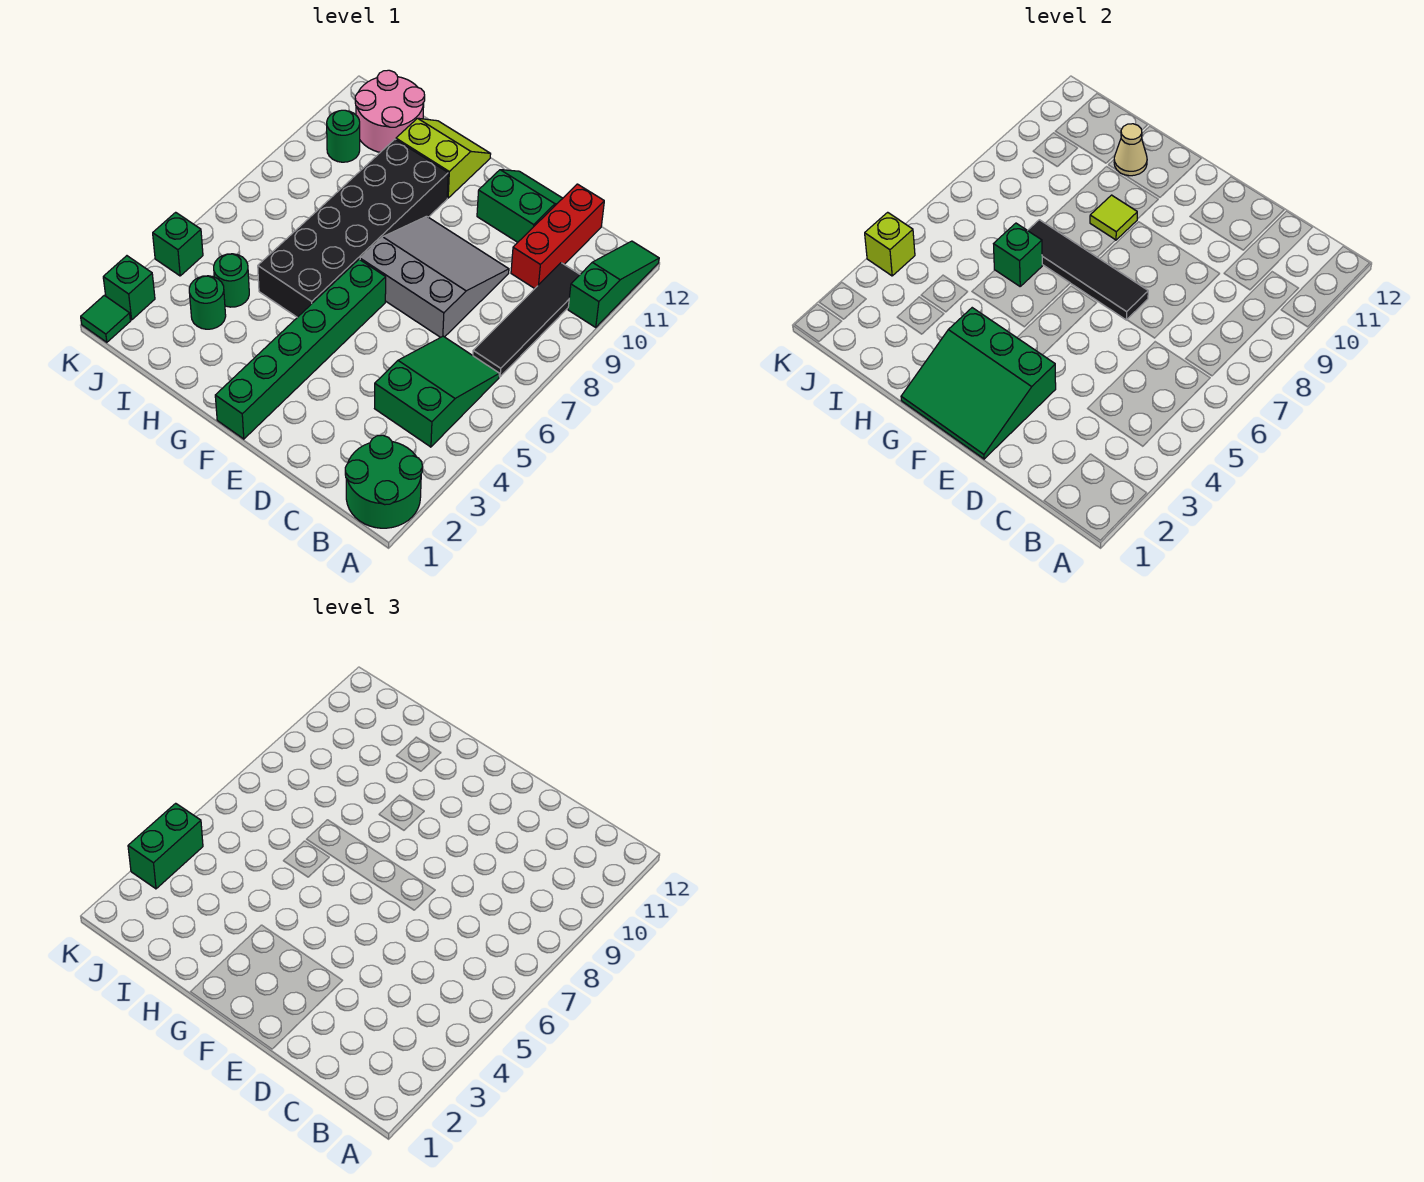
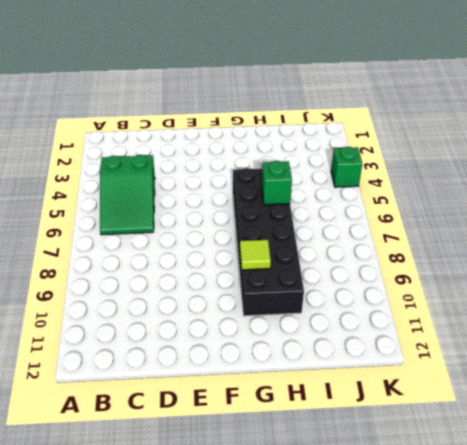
none -> green round brick A1:B2 level 1
none -> green slope A10:A12 level 1 top 10
none -> black tile B7:B10 level 1

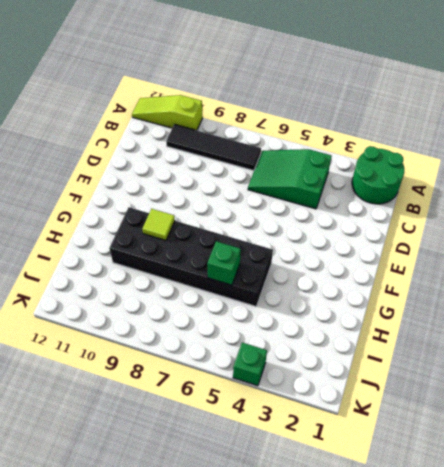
lime slope A10:A12 level 1 top 10 -> green slope A10:A12 level 1 top 10
none -> red brick C10:C12 level 1
none -> grey slope D7:F9 level 1 top 7
none -> green slope D11:E12 level 1 top 11

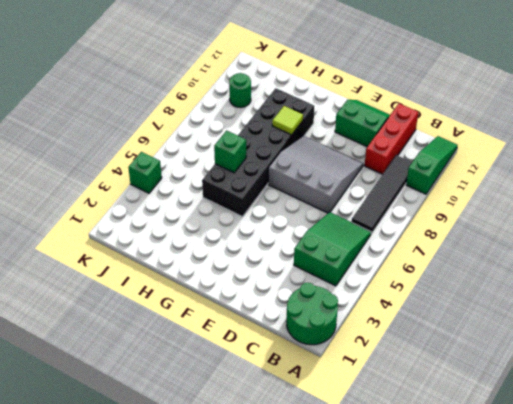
none -> green brick F1:F6 level 1
none -> lime slope G11:H12 level 1 top 11
none -> green round brick I3 level 1

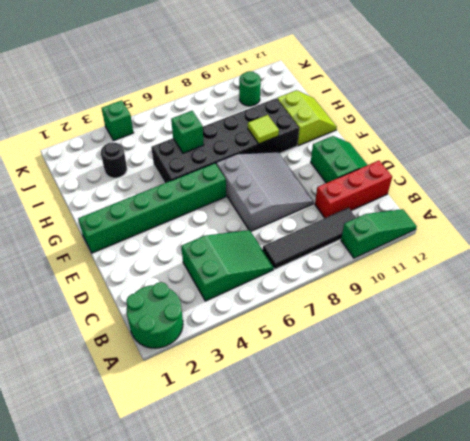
black round brick I3 level 1 -> green round brick I3 level 1
none -> green round brick I4 level 1
none -> pink round brick I11:J12 level 1
none -> green tile K1 level 1

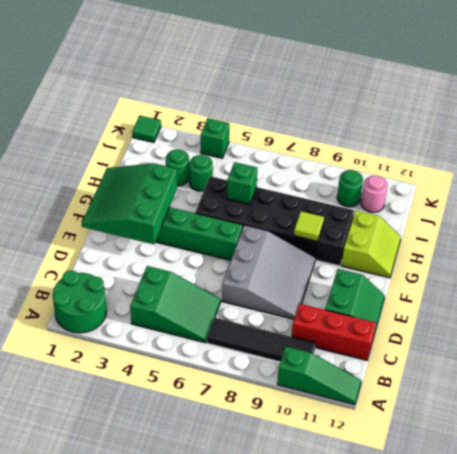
pink round brick J11 level 1 -> pink round brick I11:J12 level 1
none -> green brick K2 level 1
none -> black tile E7:H7 level 2
none -> tan cone H11 level 2

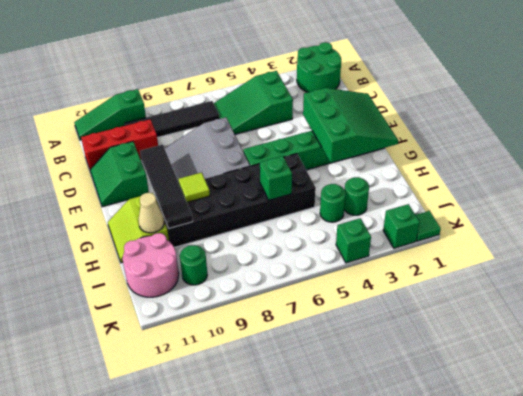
black tile E10:H10 level 2 -> black tile E7:H7 level 2
none -> lime brick K4 level 2
none -> green brick K3:K4 level 3

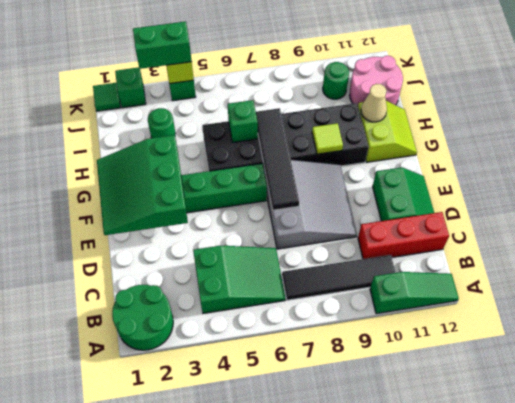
none -> green round brick I4 level 1

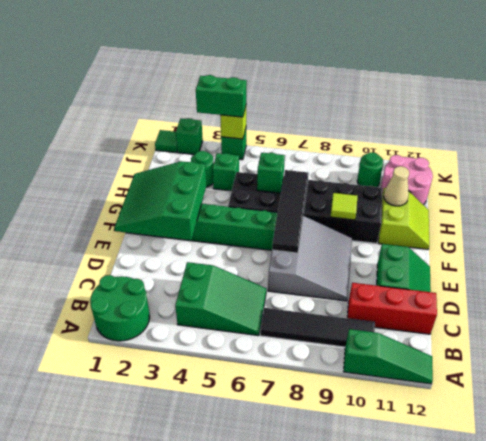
green brick I4 level 1 -> green round brick I4 level 1

